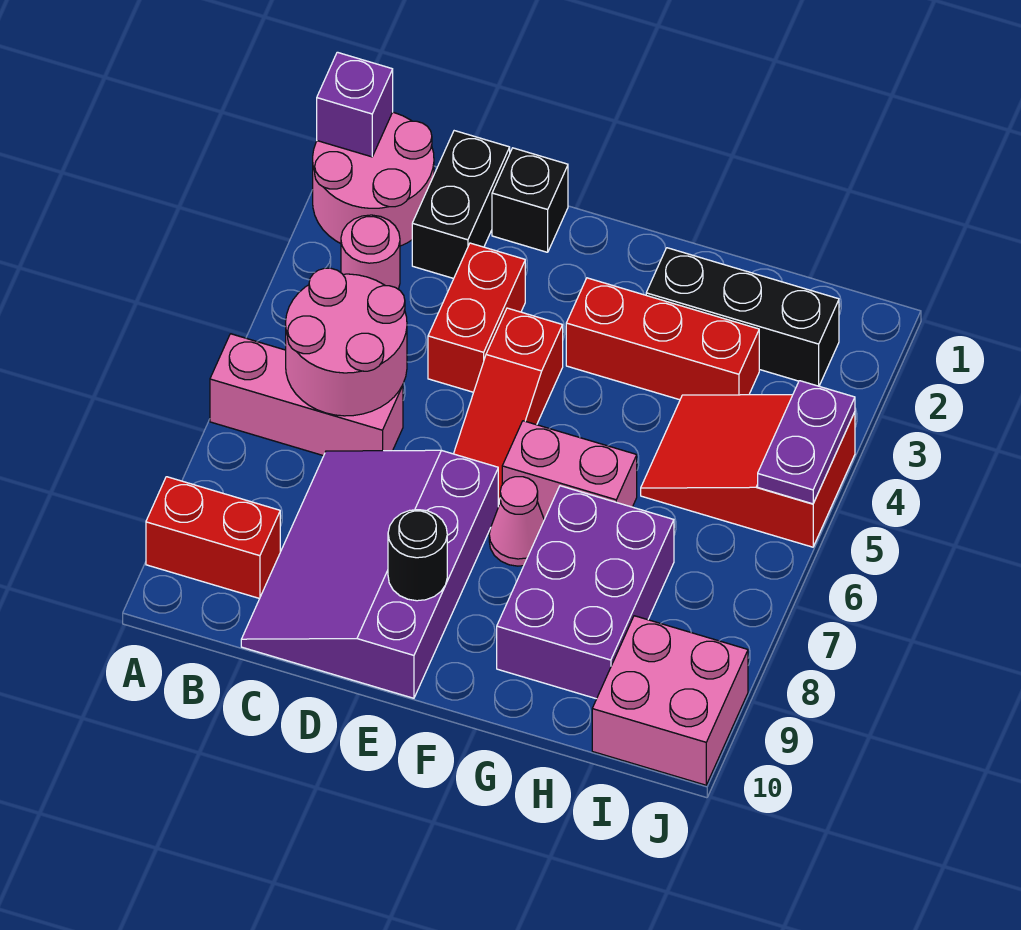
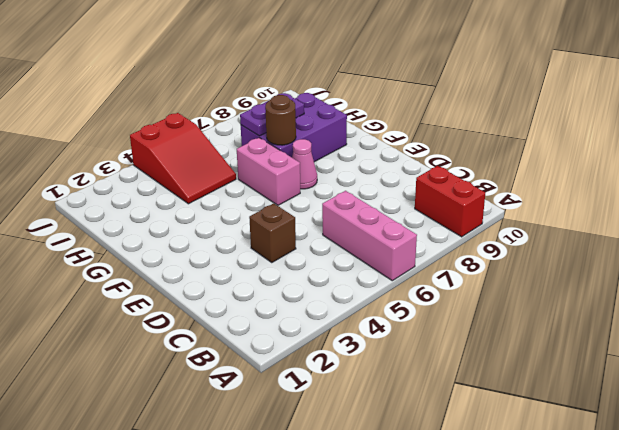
brown brick D4 level 1 -> red brick D3:D4 level 1
brown round brick G7 level 2 -> none
purple plate H7:H8 level 2 -> purple plate J4:J5 level 2
none -> pink round brick A1:B2 level 1
none -> pink round brick B3 level 1
none -> black brick C1:C2 level 1

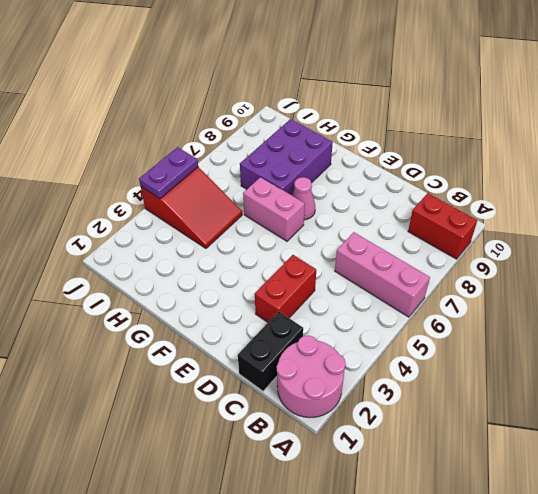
none -> pink round brick B3 level 1
none -> purple slope C7:E10 level 1 top E
none -> black brick D1 level 1

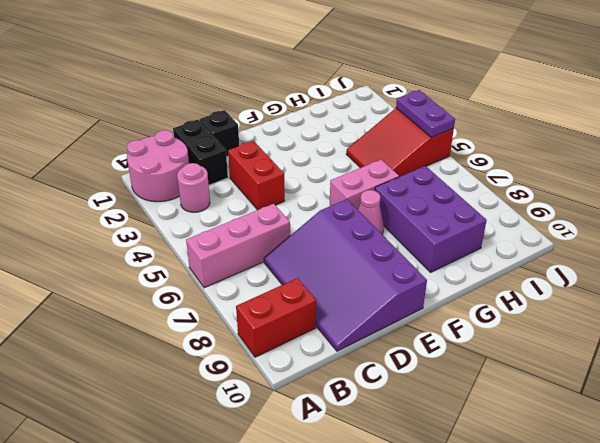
none -> red slope E4:E6 level 1 top 4
none -> red brick F3:H3 level 1
none -> black brick G2:I2 level 1

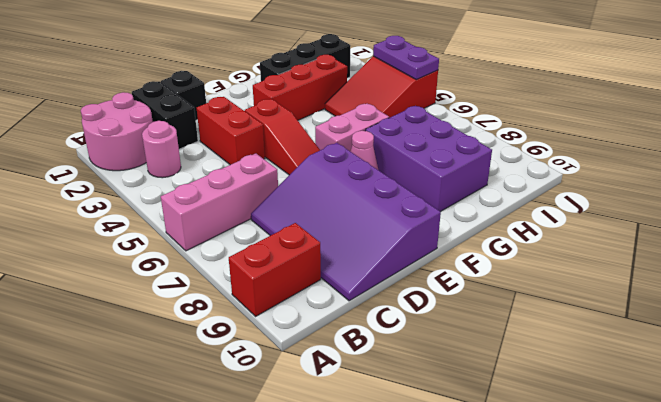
none -> pink brick I9:J10 level 1
none -> purple brick A1 level 2
none -> pink round brick B5:C6 level 2

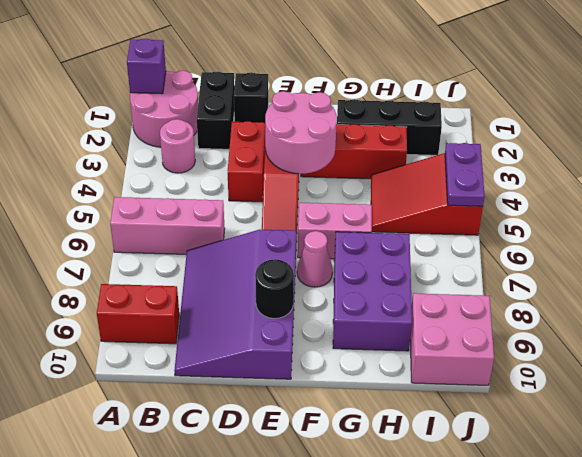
pink round brick E3:F4 level 2 -> pink round brick B5:C6 level 2

